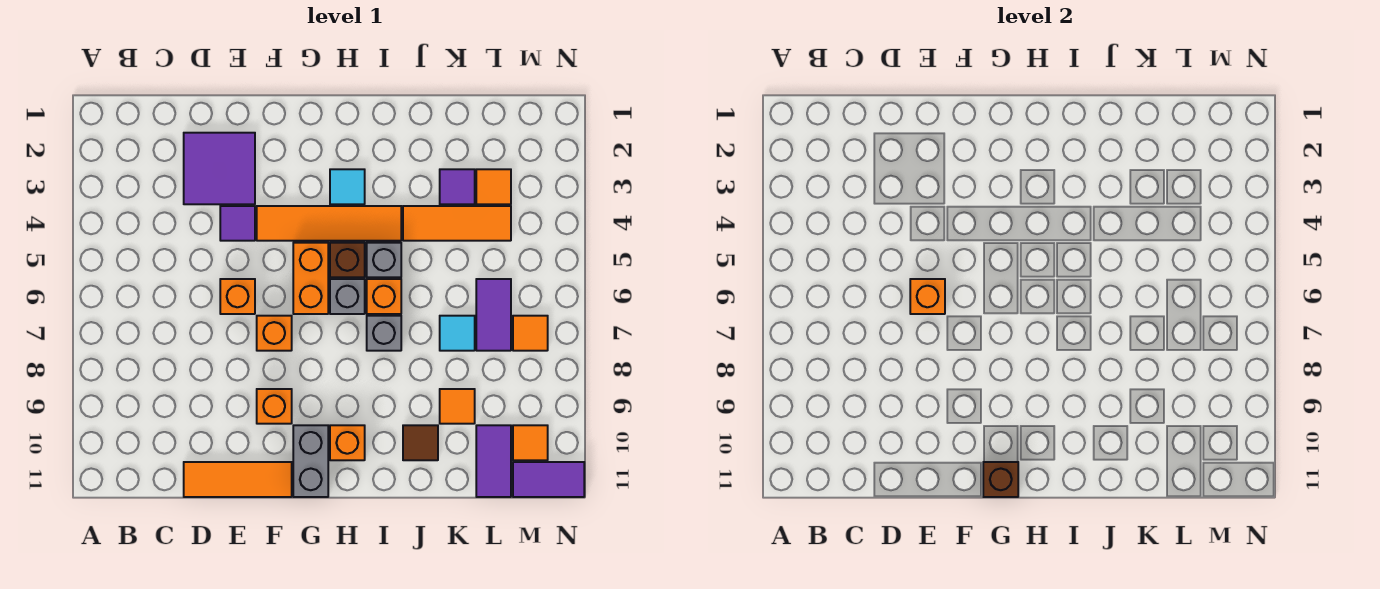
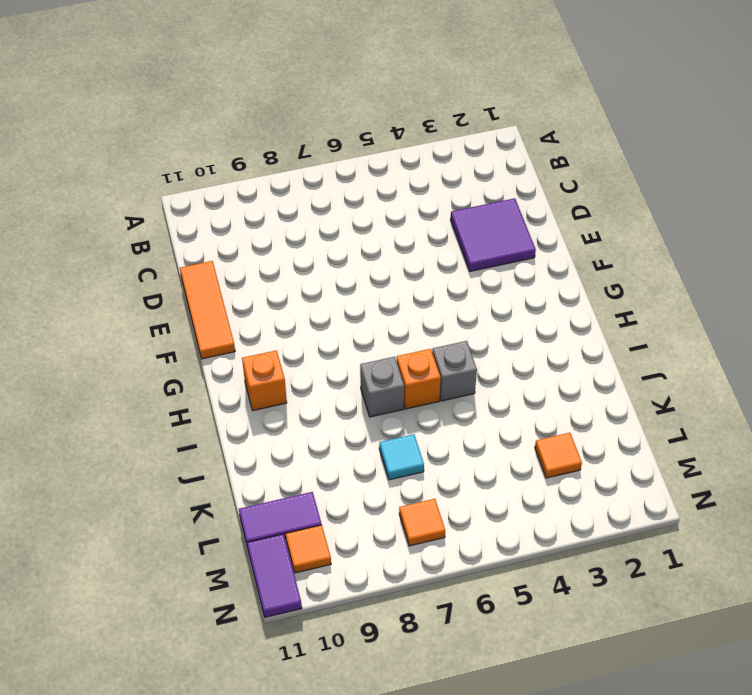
none -> purple tile E4 level 1
none -> orange brick E6 level 1
none -> orange tile F4:I4 level 1

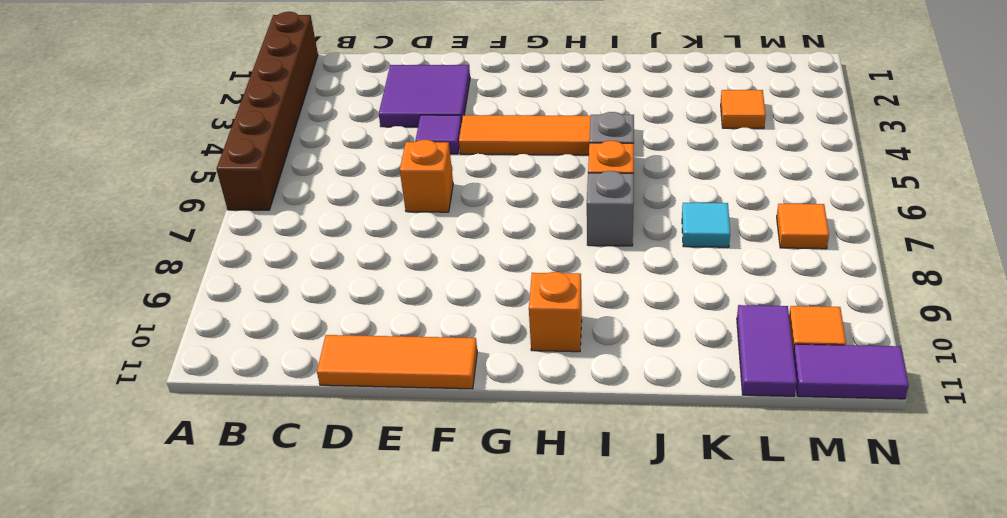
brown brick A1:A6 level 1 -> none
none -> orange brick F7 level 1
none -> orange brick F9 level 1
none -> orange brick G5:G6 level 1

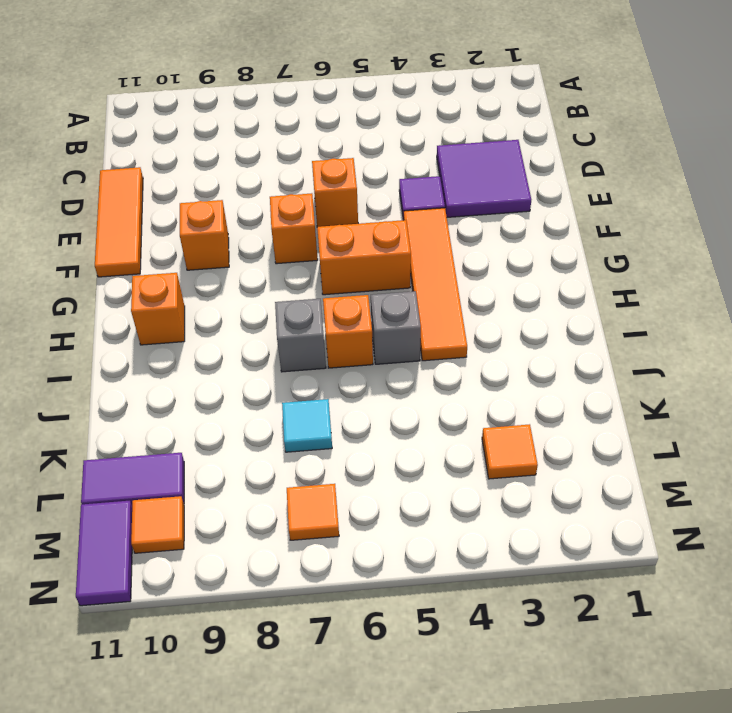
none -> grey brick G10:G11 level 1
none -> cyan tile H3 level 1
none -> brown brick H5 level 1

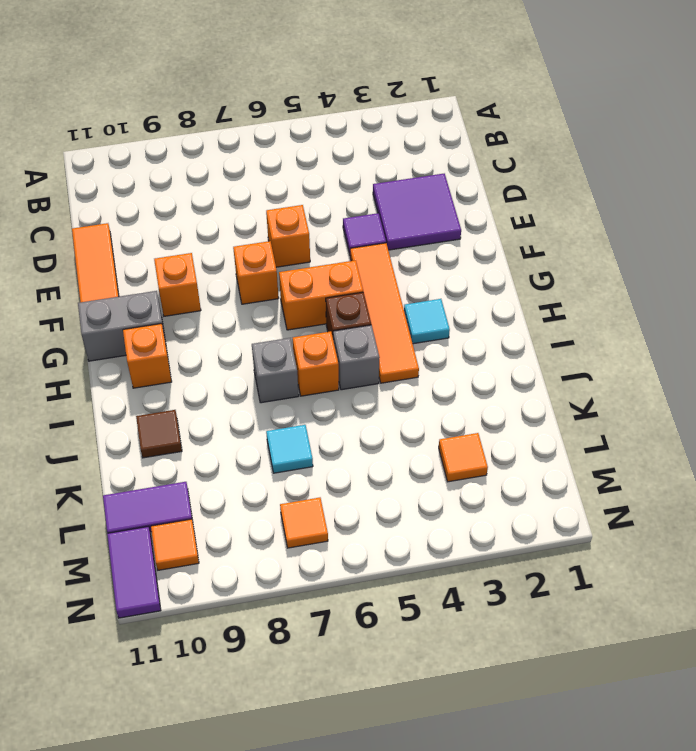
none -> grey brick H6 level 1
none -> orange tile J4:L4 level 1
none -> purple tile K3 level 1

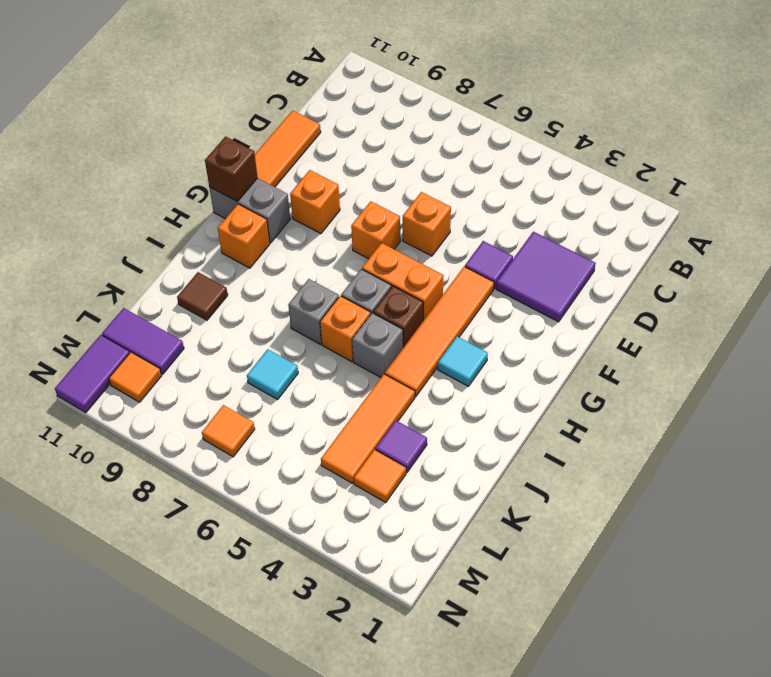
none -> orange tile K9 level 1
none -> purple tile L6:L7 level 1
none -> orange brick E6 level 2

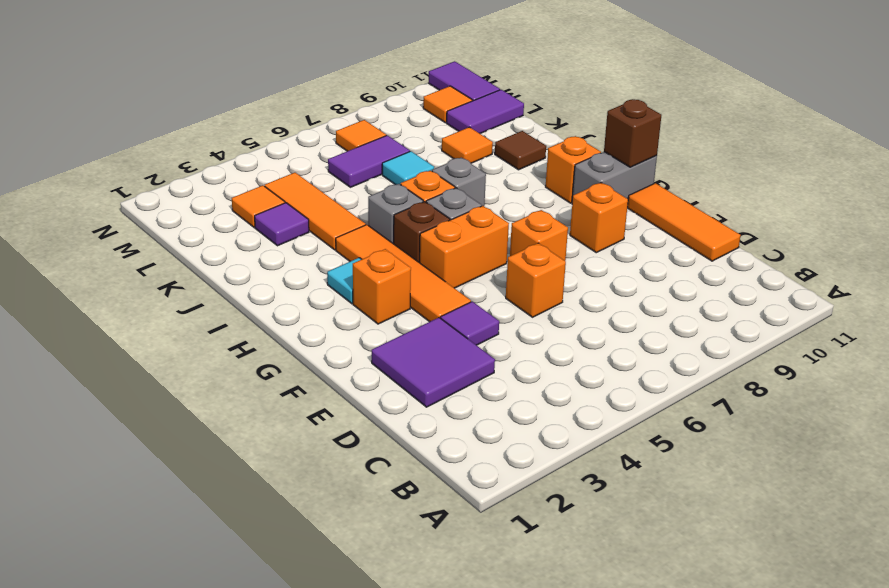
orange brick G3 level 1 -> orange brick E6 level 2

